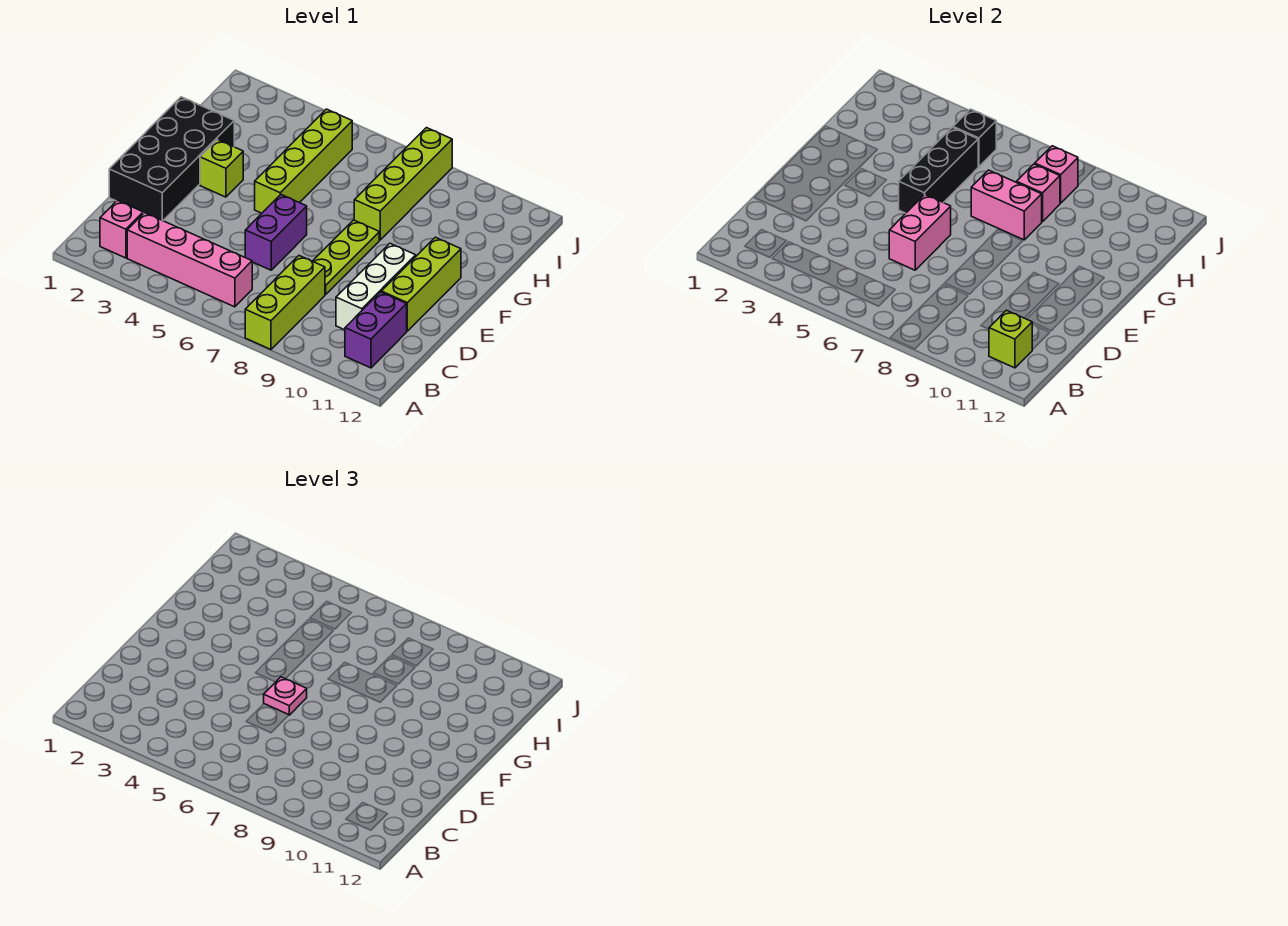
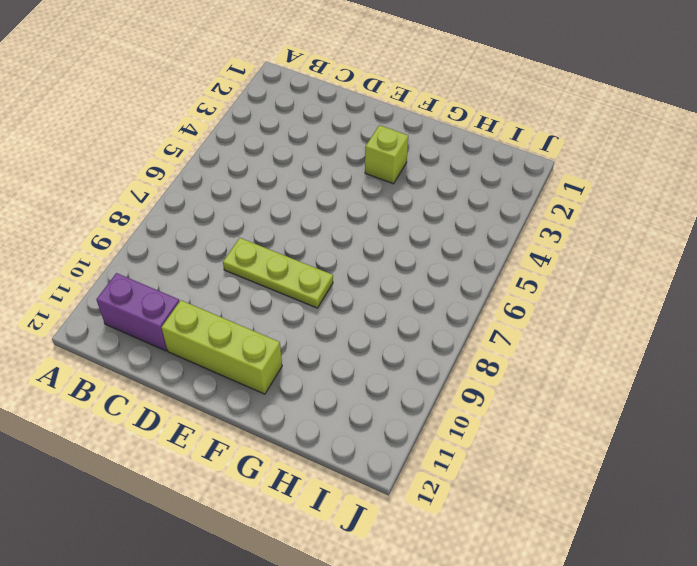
none -> lime brick A8:C8 level 1
none -> pink brick B2 level 1
none -> pink brick B3:B6 level 1

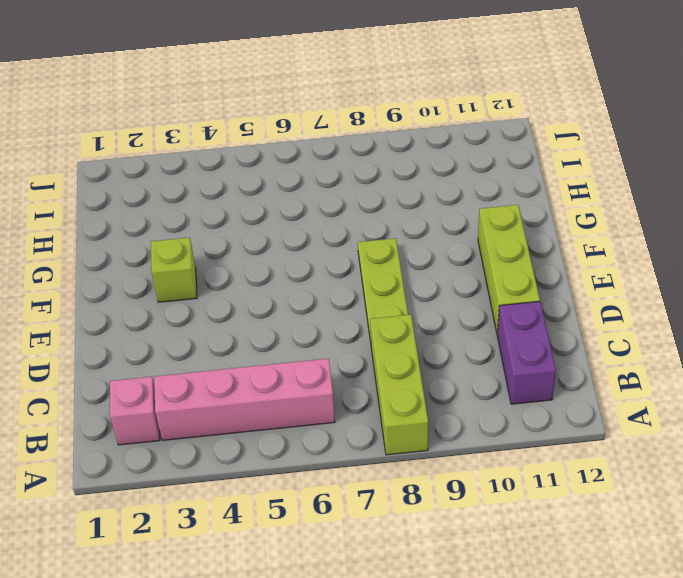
none -> white brick C10:E10 level 1
none -> black brick D1:G2 level 1
none -> purple brick D6:E6 level 1

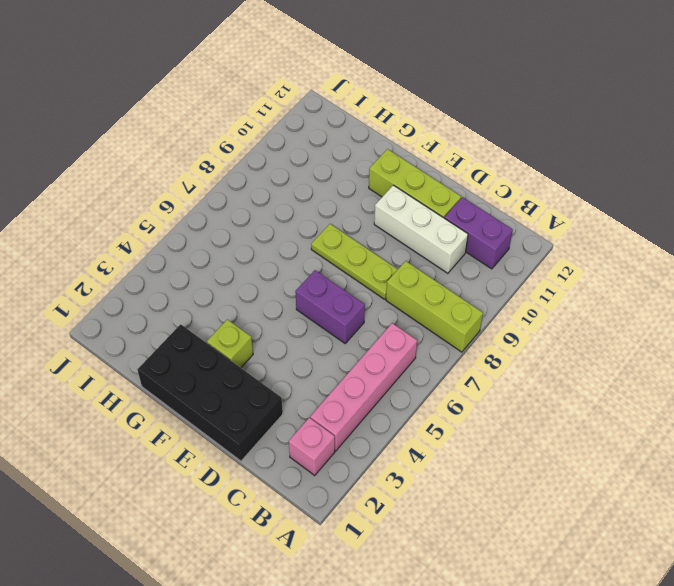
none -> lime brick F5:I5 level 1
none -> lime brick G8:J8 level 1
none -> lime brick B11 level 2

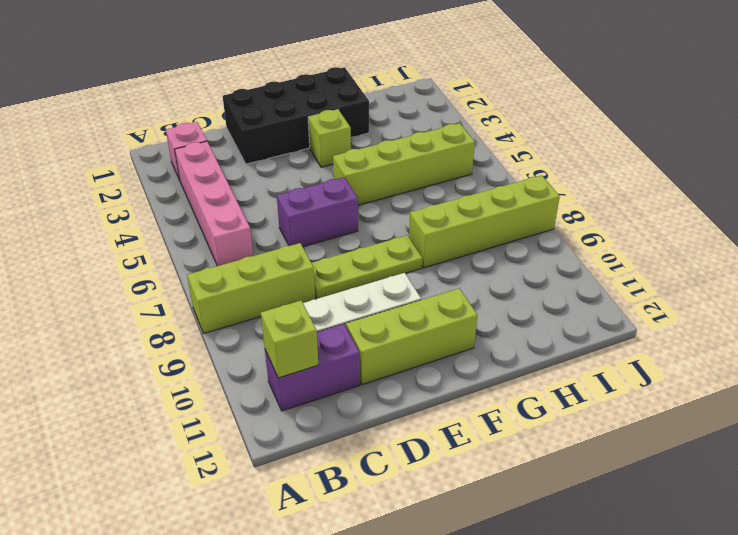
none -> pink brick D6:E6 level 2
none -> black brick F5:H5 level 2
none -> pink brick G7:G8 level 2

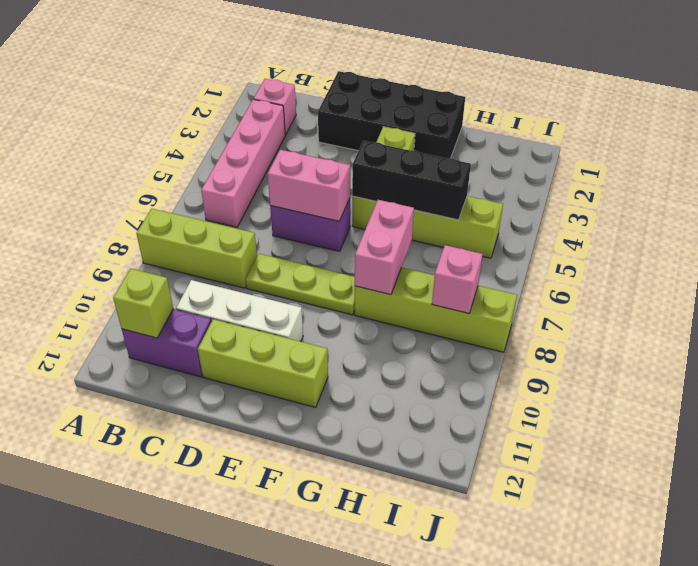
none -> pink brick H8 level 2
none -> black brick I5 level 2
none -> pink plate E6 level 3

